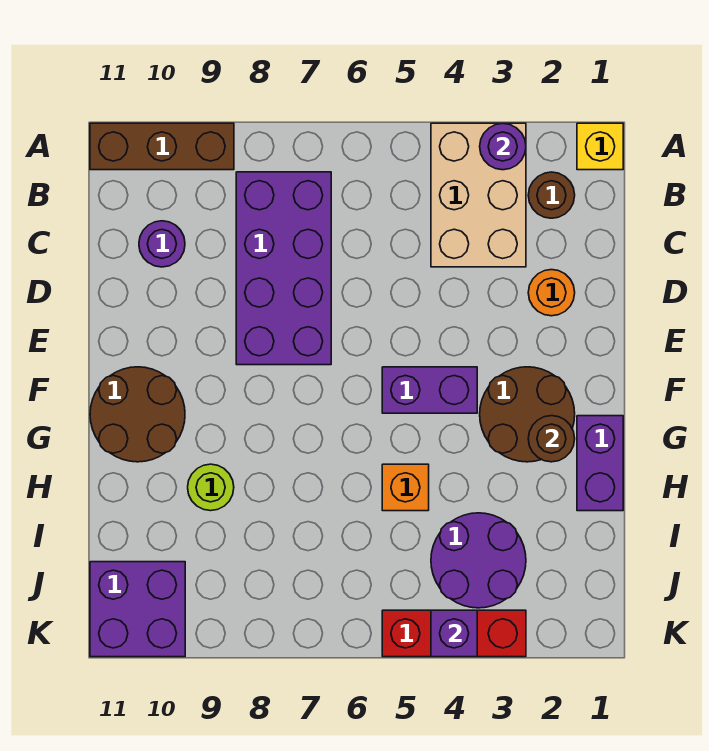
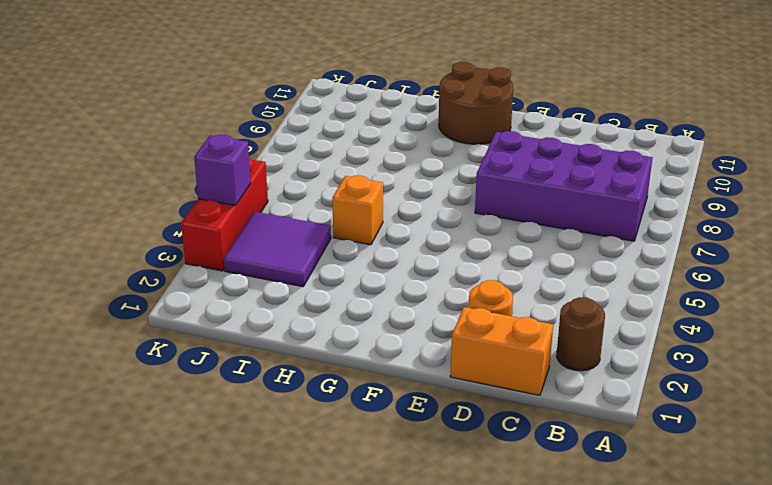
orange brick C1:D1 level 1 -> none
purple tile I3:J4 level 1 -> purple round brick I3:J4 level 1
none -> yellow brick A1 level 1
none -> tan brick A3:C4 level 1
none -> brown brick A9:A11 level 1

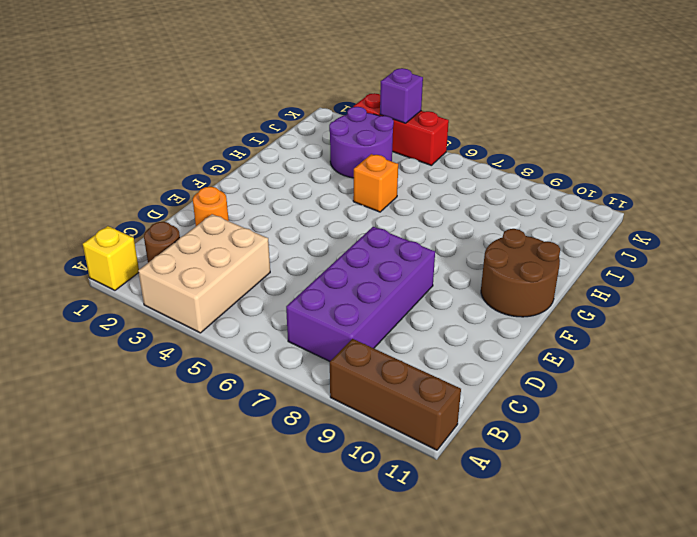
none -> purple round brick C10 level 1
none -> brown round brick F2:G3 level 1
none -> purple brick F4:F5 level 1

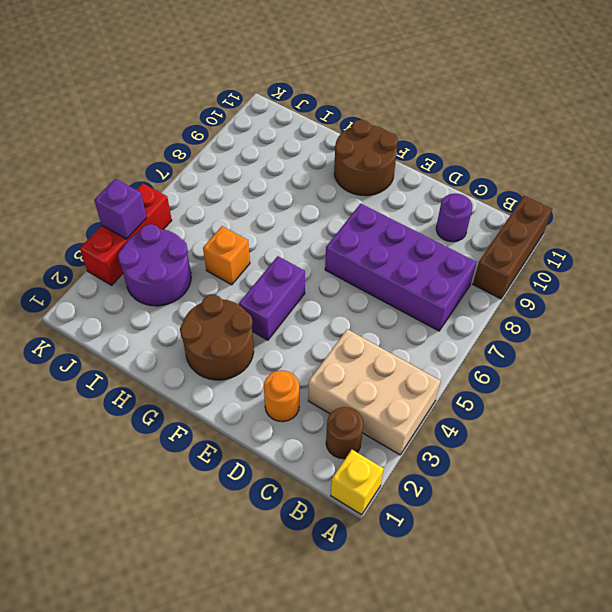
none -> purple brick G1:H1 level 1
none -> lime round brick H9 level 1
none -> purple brick J10:K11 level 1

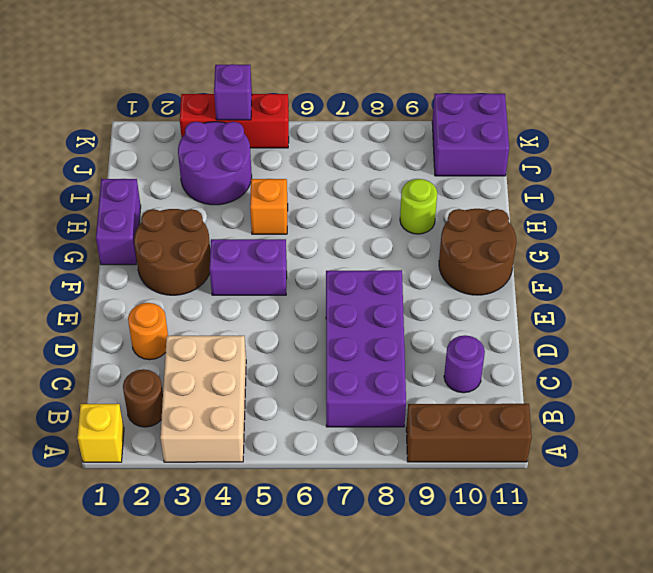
none -> purple round brick A3 level 2
none -> brown round brick G2 level 2

